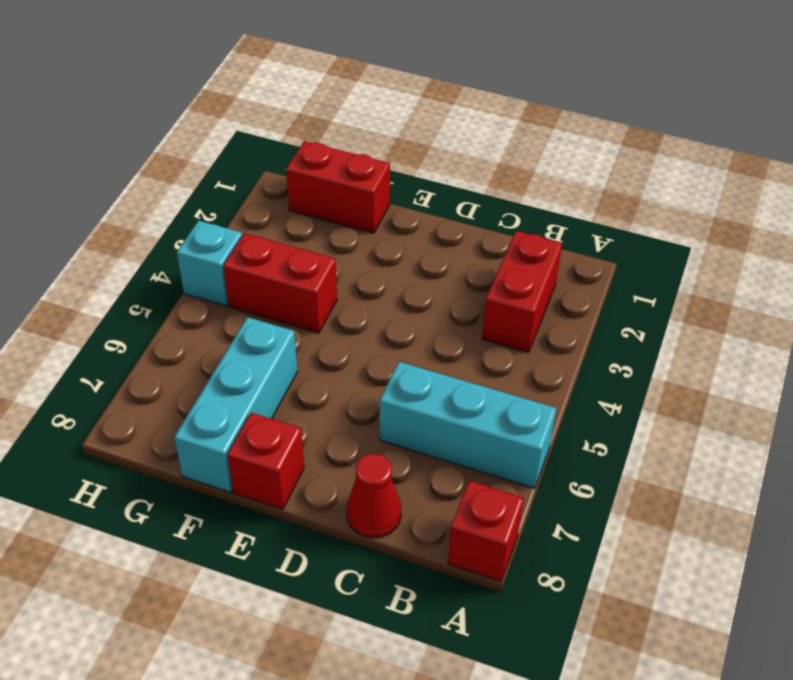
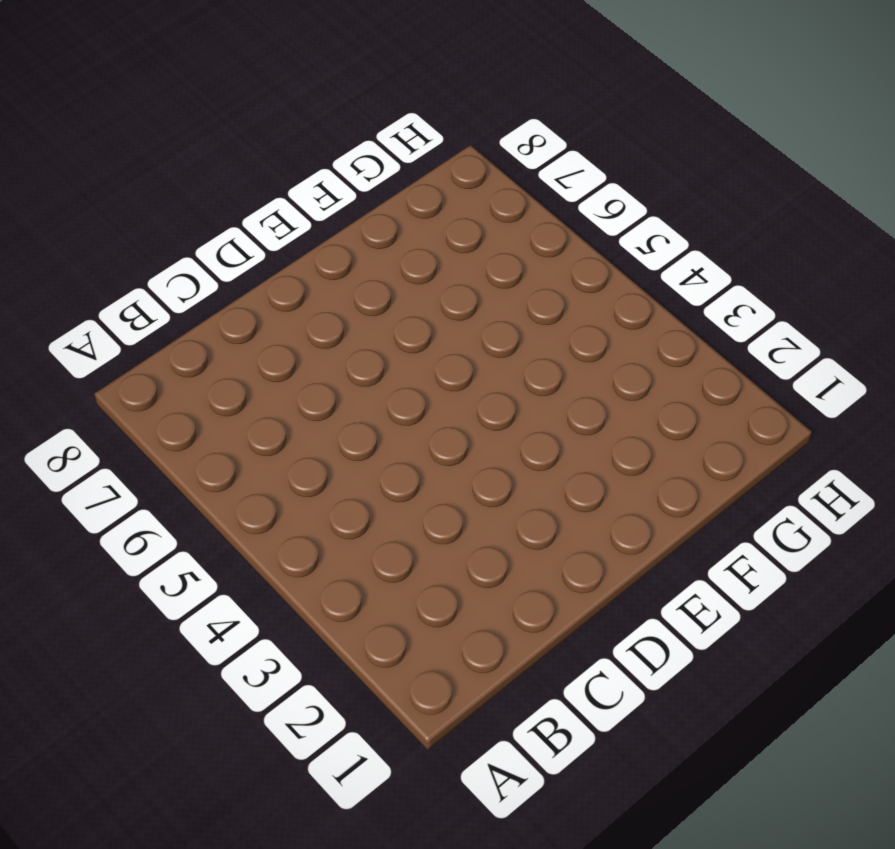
none -> cyan brick A6:C6 level 1
none -> red brick A8 level 1

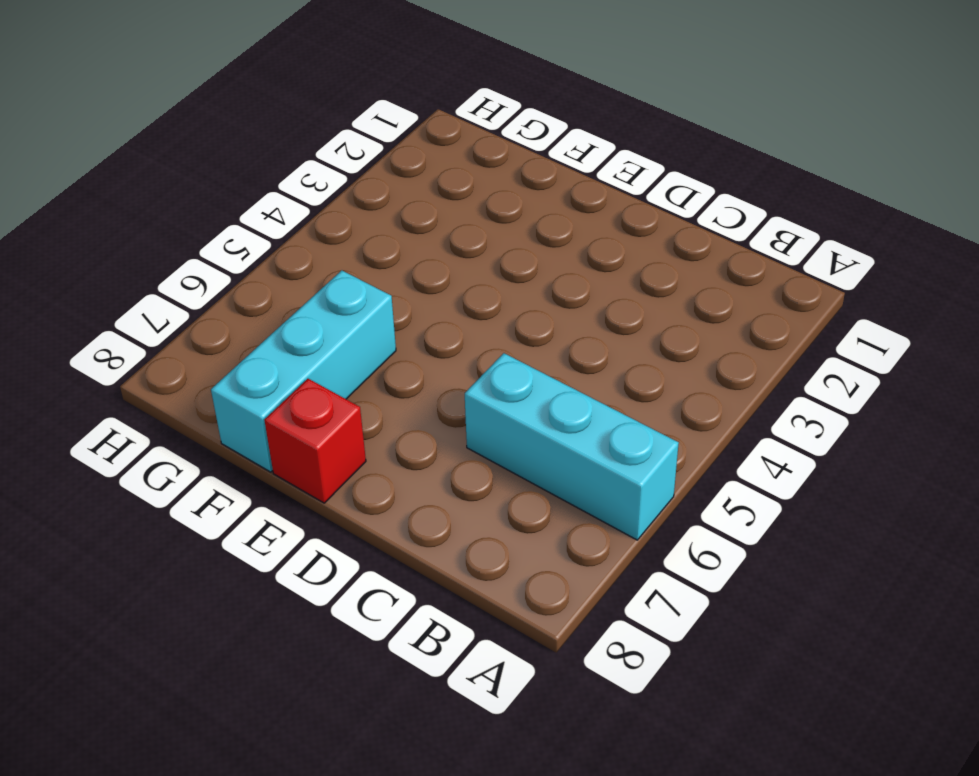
none -> red brick A8 level 1
none -> red brick B2:B3 level 1

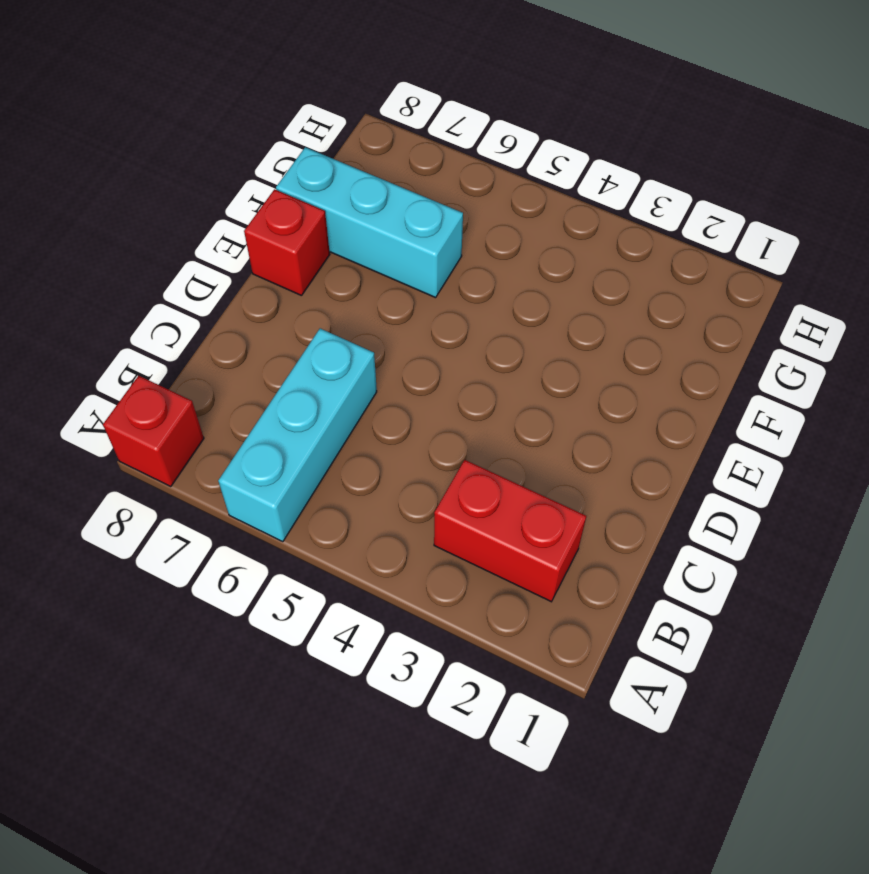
none -> red cone C8 level 1
none -> red brick F1:G1 level 1

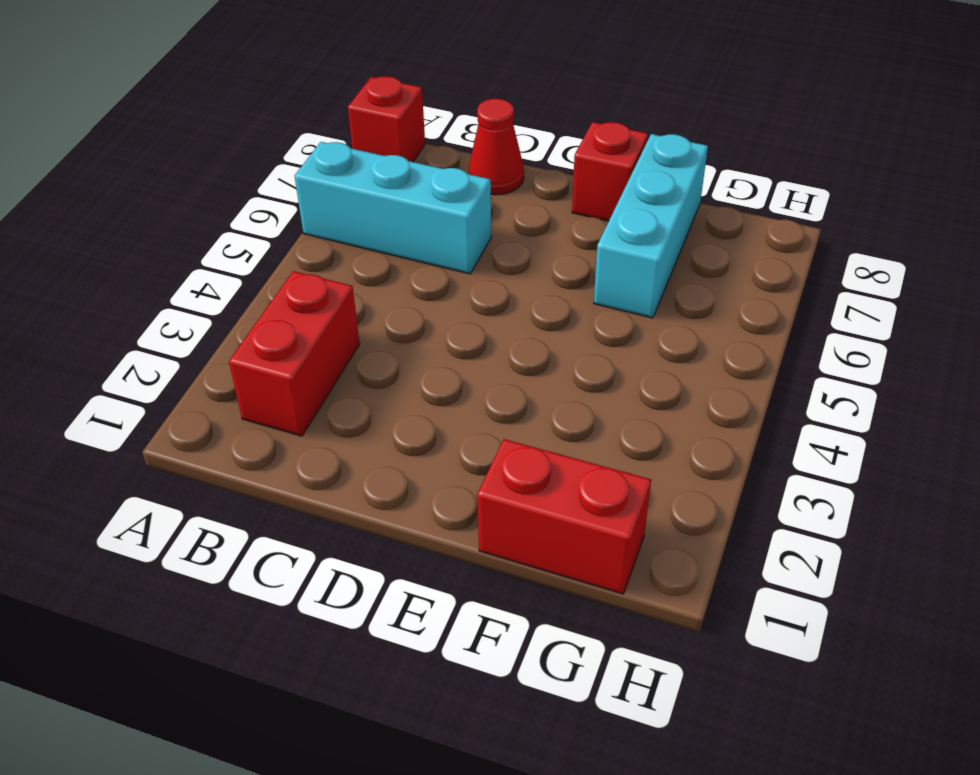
none -> red brick F4:G4 level 1
none -> cyan brick H4 level 1

